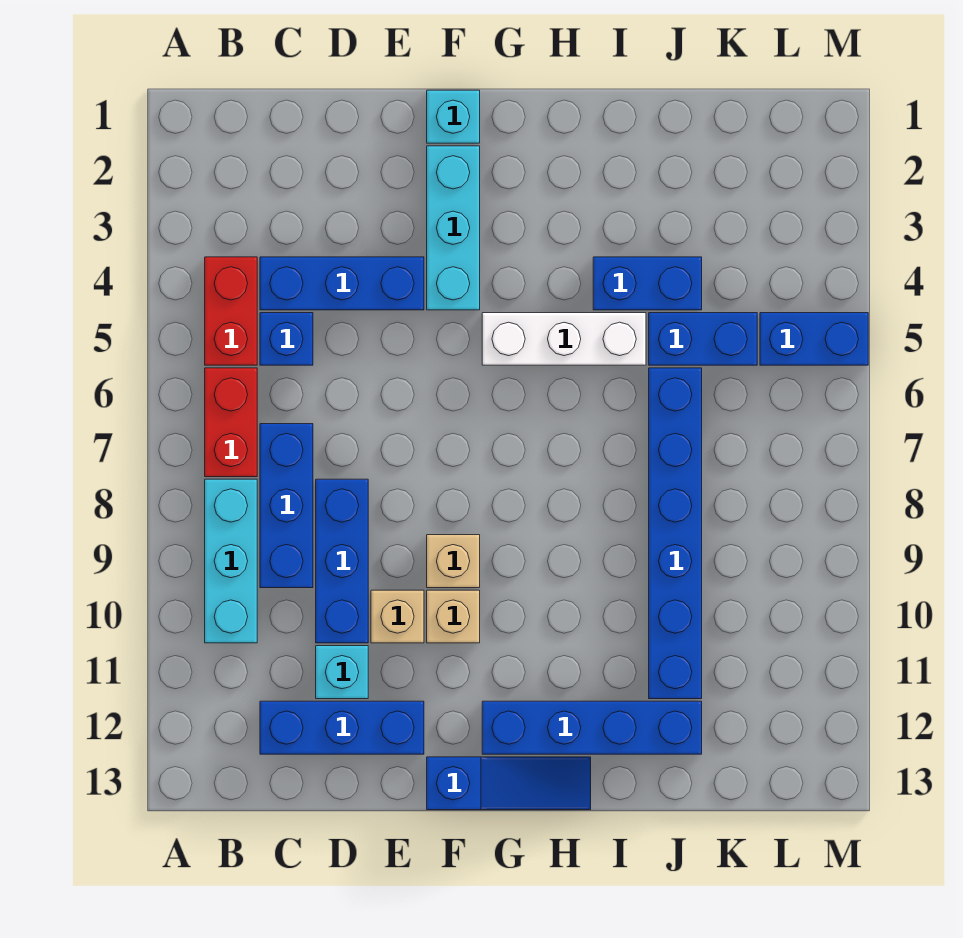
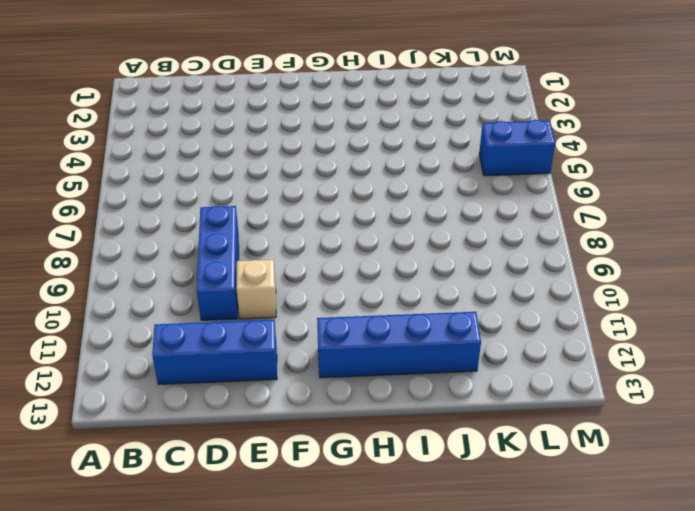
none -> red brick B4:B5 level 1
none -> red brick B6:B7 level 1
none -> cyan brick B8:B10 level 1

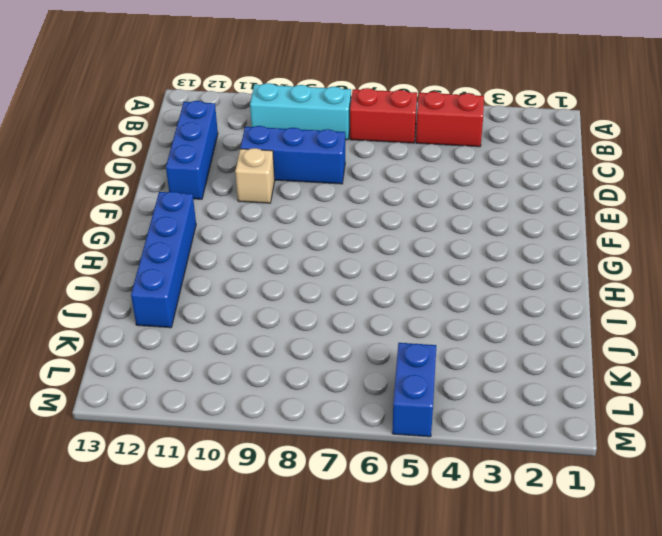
none -> blue brick C4:E4 level 1
none -> blue brick C5 level 1
none -> blue brick C7:C9 level 1

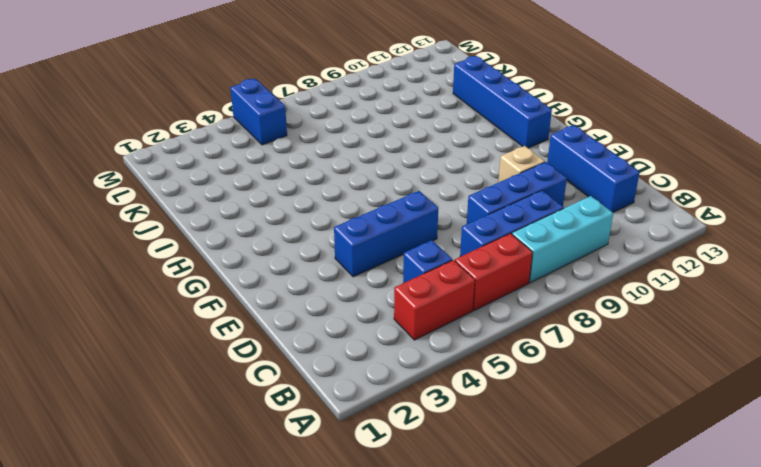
blue brick E4:E6 level 1 -> blue brick C4:E4 level 1
none -> cyan brick D11 level 1
none -> cyan brick F1 level 1
none -> cyan brick F2:F4 level 1

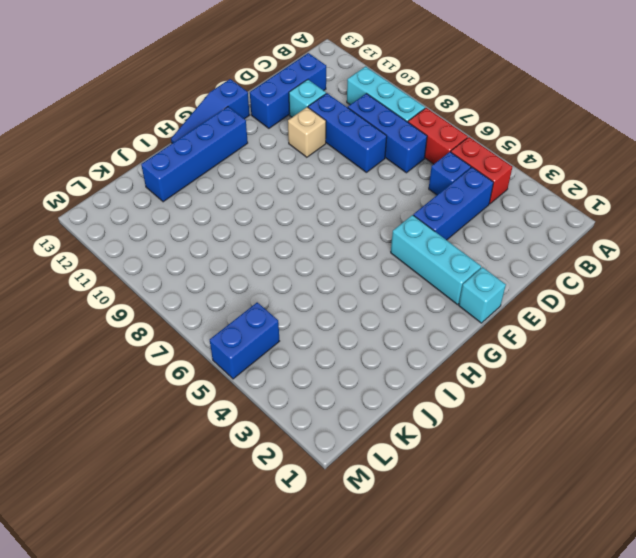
none -> tan brick F9 level 1
none -> tan brick F10 level 1
none -> white brick G5:I5 level 1

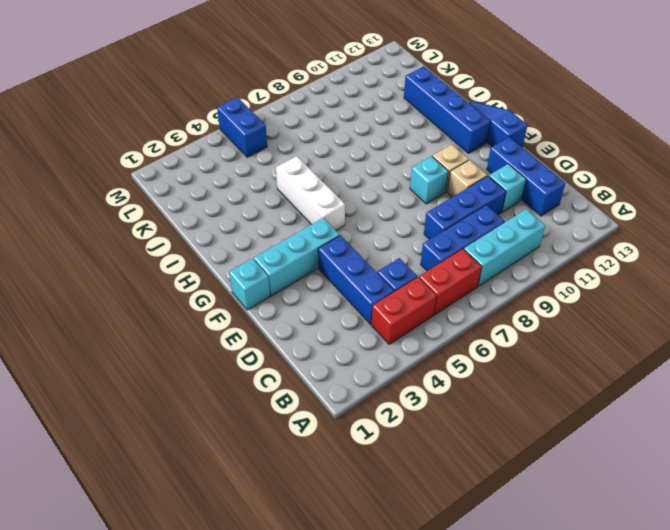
cyan brick F9 level 1 -> tan brick F9 level 1
none -> blue brick I4:J4 level 1
none -> blue brick J5:K5 level 1
none -> blue brick J6:J11 level 1

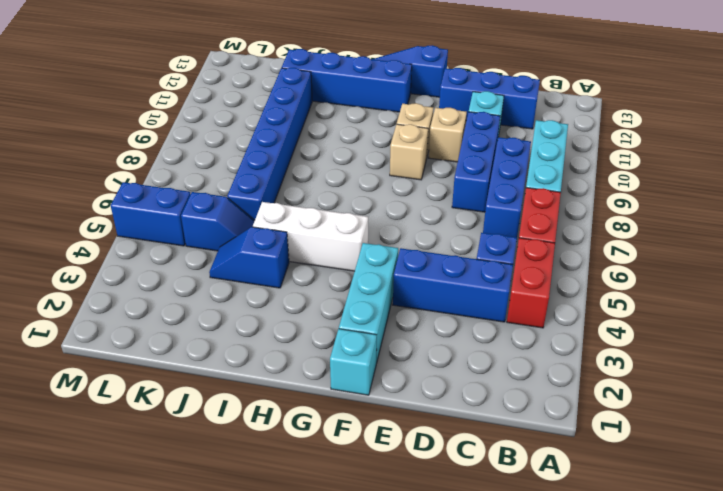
blue slope I4:J4 level 1 top I -> blue brick I4:J4 level 1
blue slope J5:K5 level 1 top K -> blue brick J5:K5 level 1

